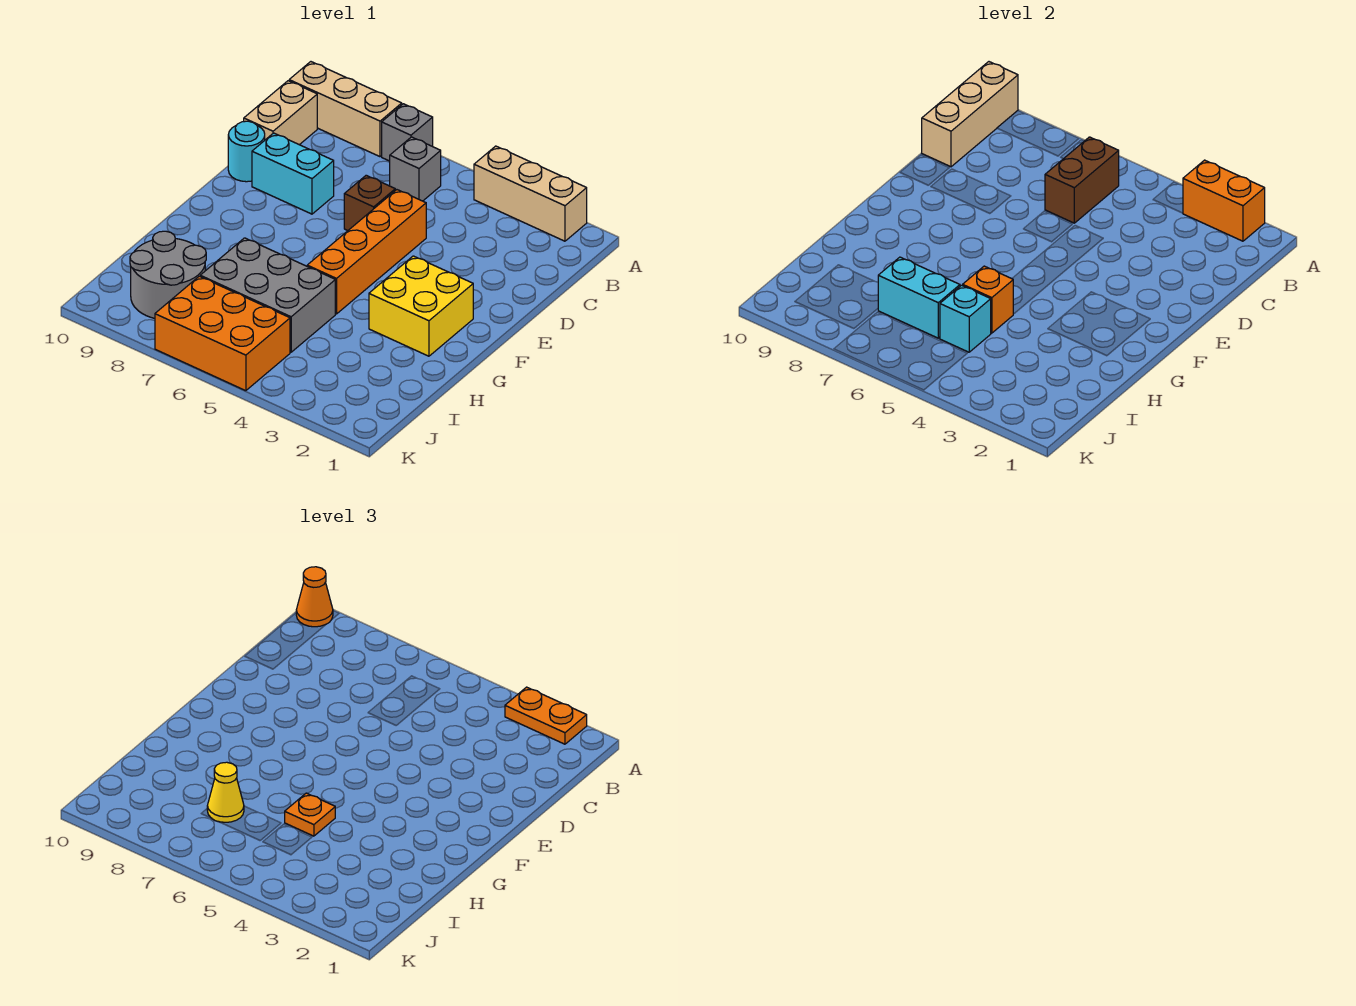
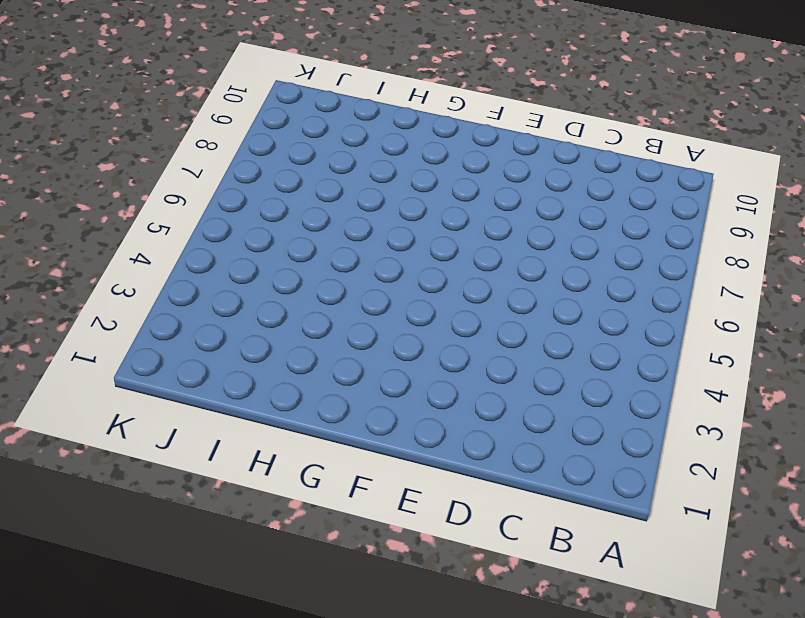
none -> tan brick A2:A4 level 1
none -> grey brick A7 level 1
none -> tan brick A8:A10 level 1

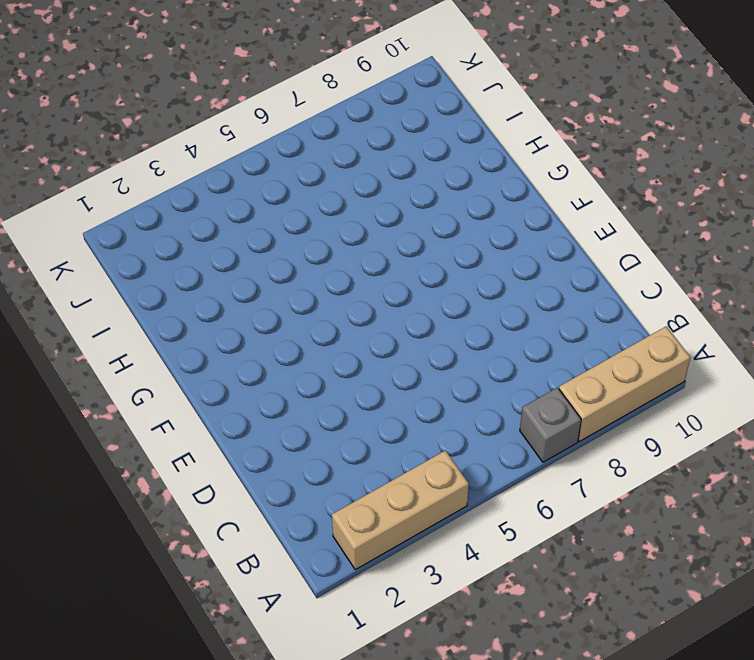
none -> grey brick B6 level 1
none -> tan brick B10:C10 level 1
none -> orange brick D5:G5 level 1

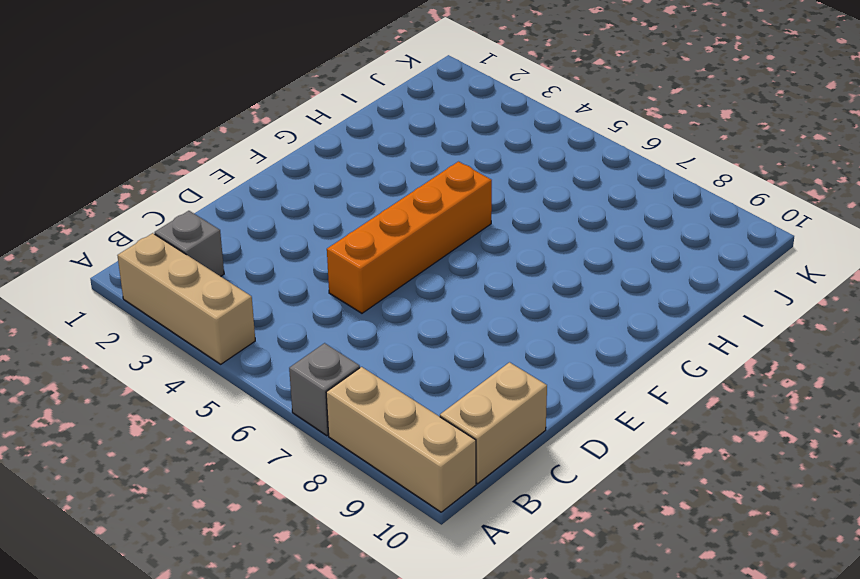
grey brick B2 level 1 -> grey brick B6 level 1
none -> brown brick D6 level 1
none -> cyan brick D8:D9 level 1
none -> cyan round brick D10 level 1

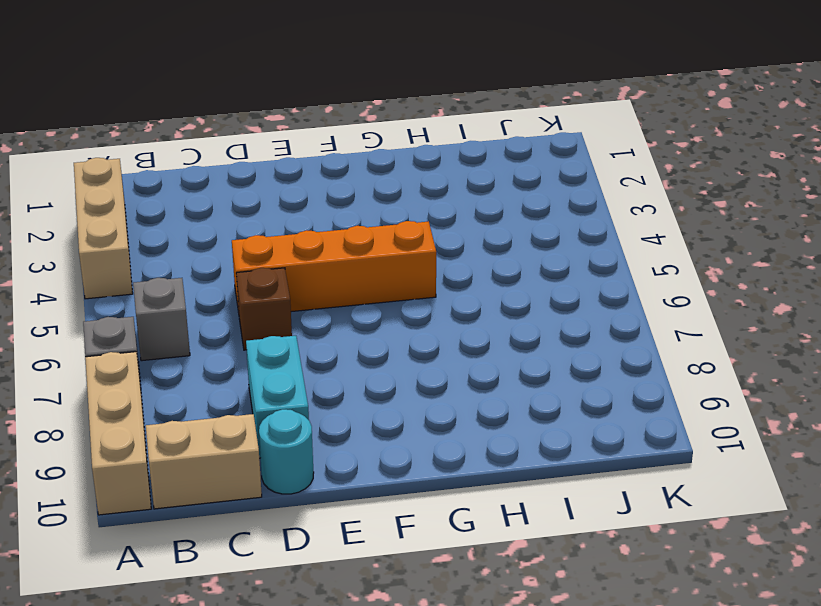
none -> yellow brick F2:G3 level 1
none -> grey brick H5:I7 level 1
none -> grey round brick I8:J9 level 1

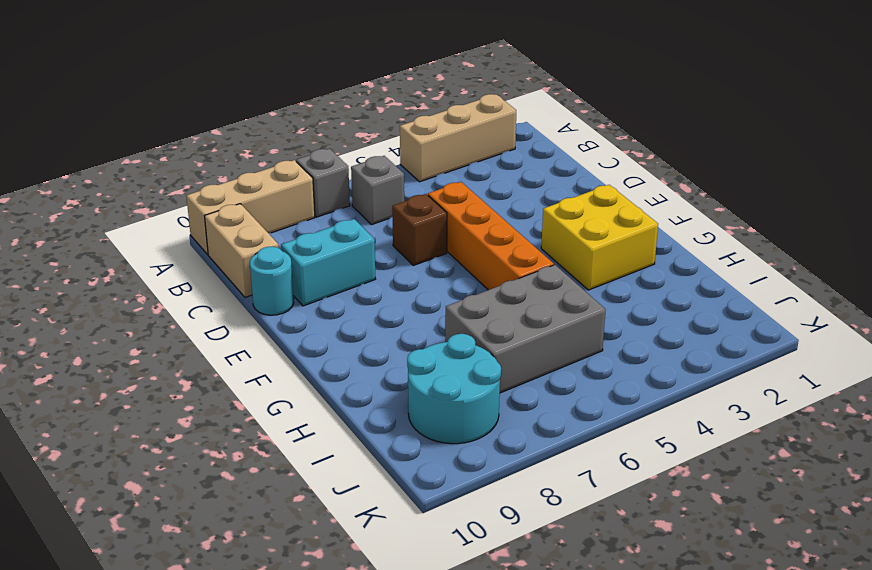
cyan round brick I8:J9 level 1 -> grey round brick I8:J9 level 1
none -> orange brick J5:K7 level 1
none -> orange brick A2:A3 level 2
none -> tan brick A10:C10 level 2

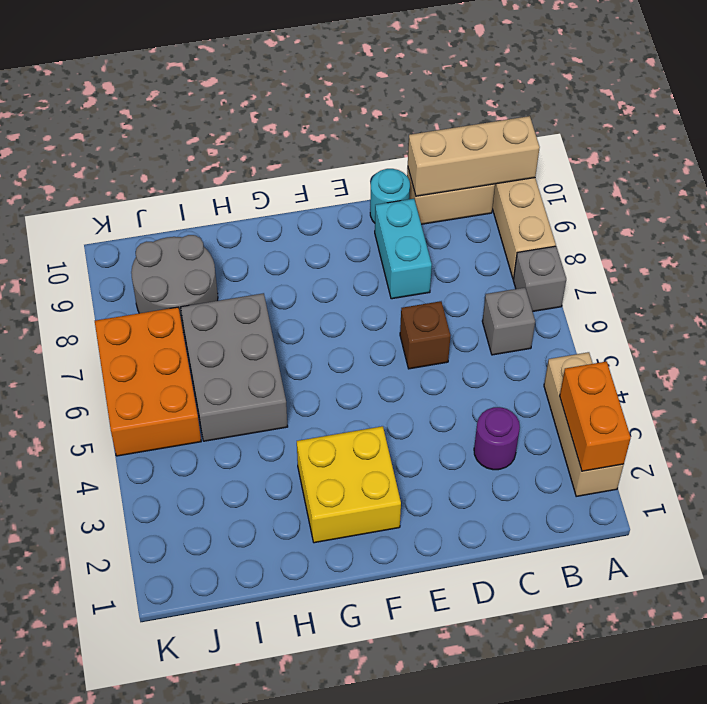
purple round brick C3 level 1 -> none
none -> orange brick D5:G5 level 1
none -> brown brick B6:C6 level 2
none -> orange brick H5 level 2

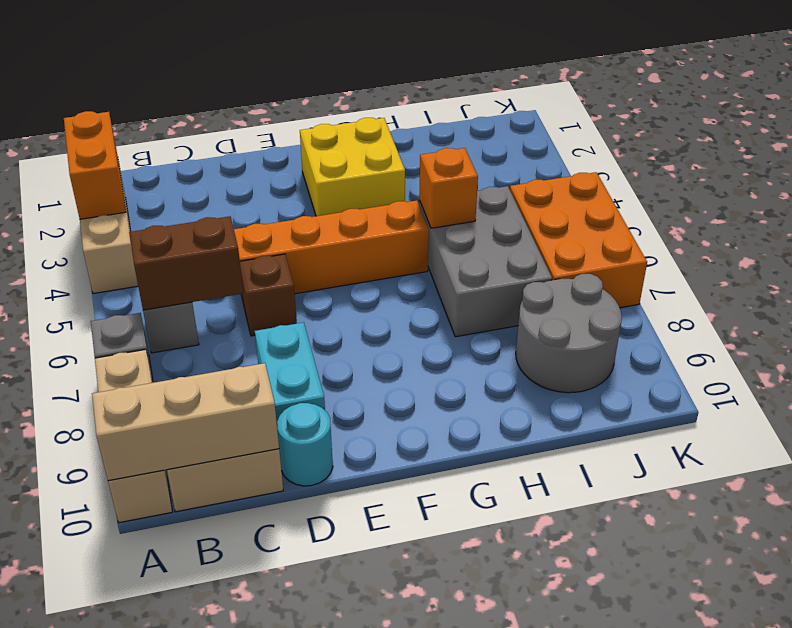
none -> cyan brick I5 level 2
none -> cyan brick I6:I7 level 2
none -> orange plate A2:A3 level 3

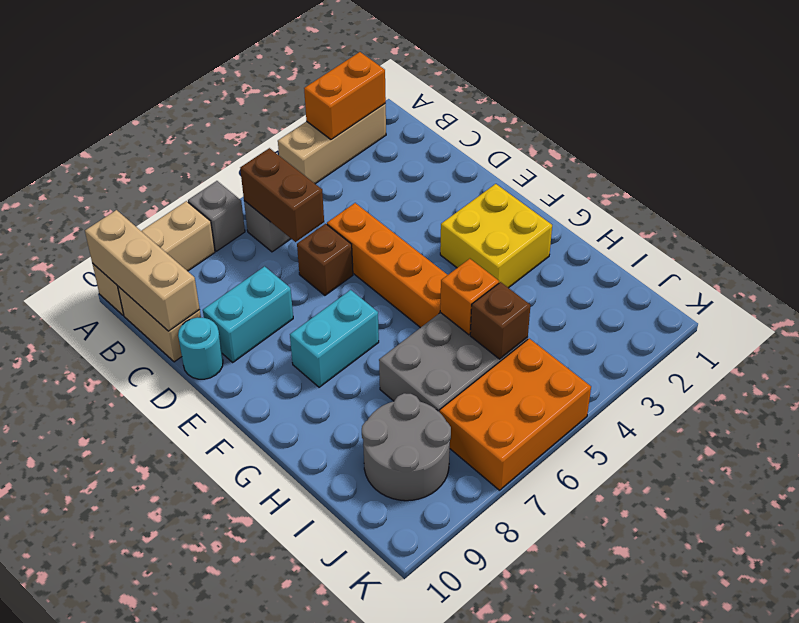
cyan brick F7:F8 level 1 -> cyan brick I6:I7 level 2
brown brick I5 level 2 -> cyan brick I5 level 2
none -> orange plate A2:A3 level 3
none -> orange cone A10 level 3
none -> orange plate H5 level 3

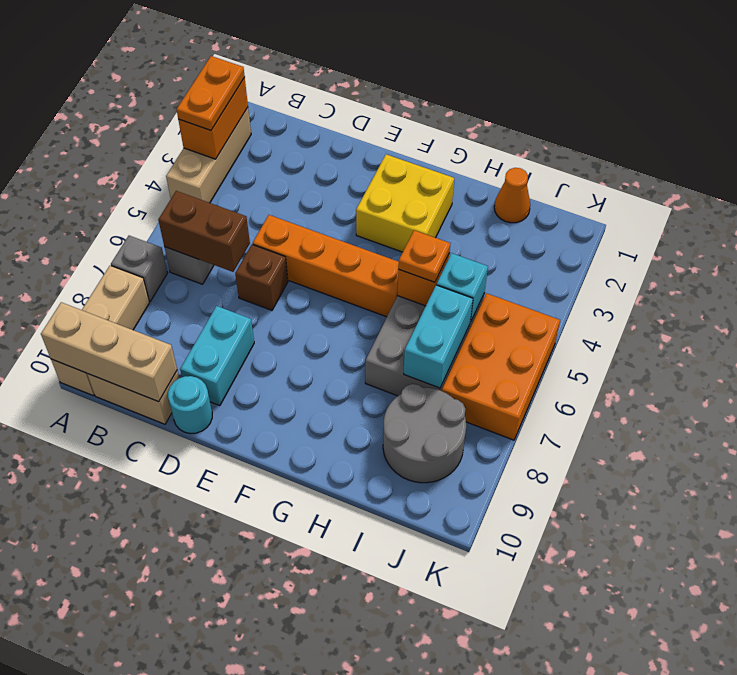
orange cone I1 level 1 -> orange cone A10 level 3
none -> yellow cone I7 level 3

